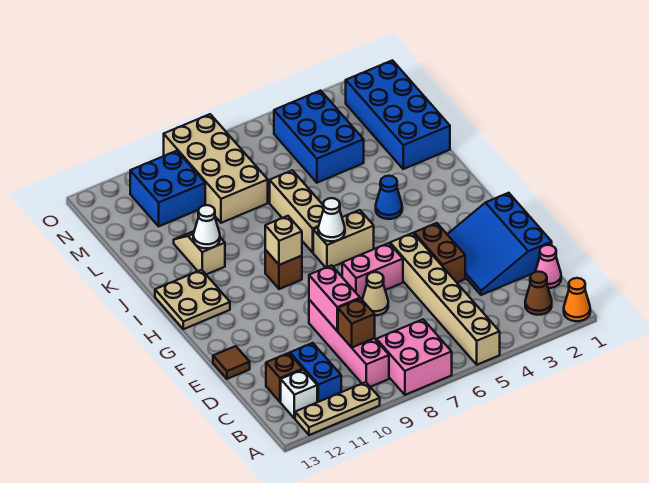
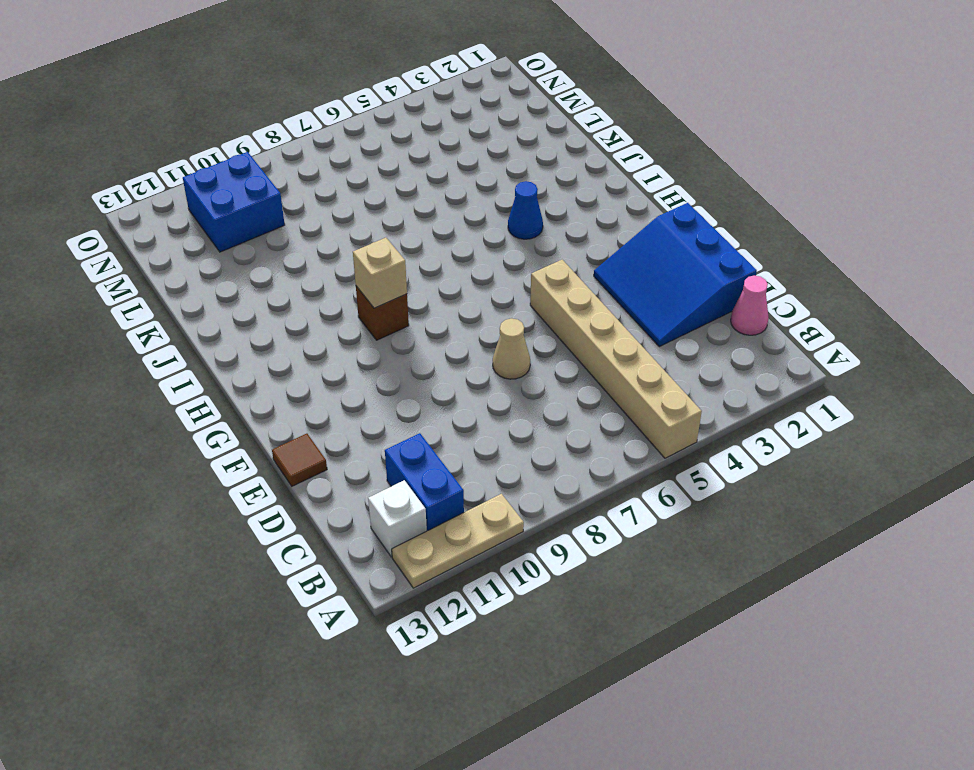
none -> orange cone A1 level 1
none -> pink brick A7:B8 level 1
none -> brown cone B2 level 1
none -> pink brick B9:E9 level 1

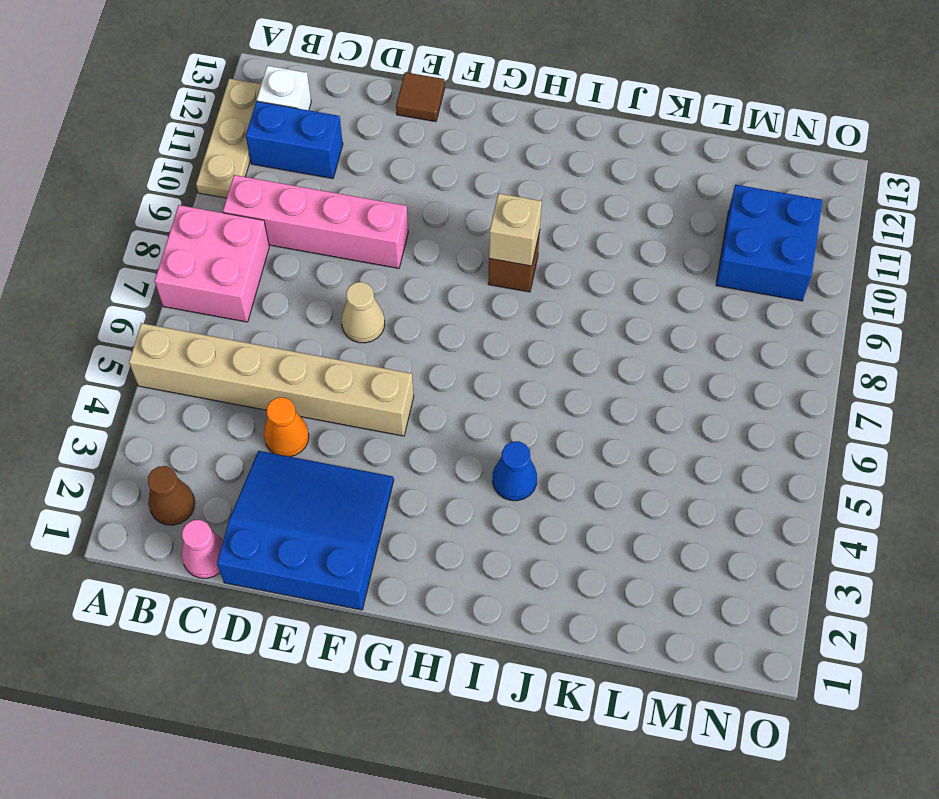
orange cone D4 level 1 -> orange cone A1 level 1
none -> brown brick C12 level 1
none -> brown brick E4:F4 level 1
none -> pink brick F6:F7 level 1
none -> tan brick H6:H7 level 1

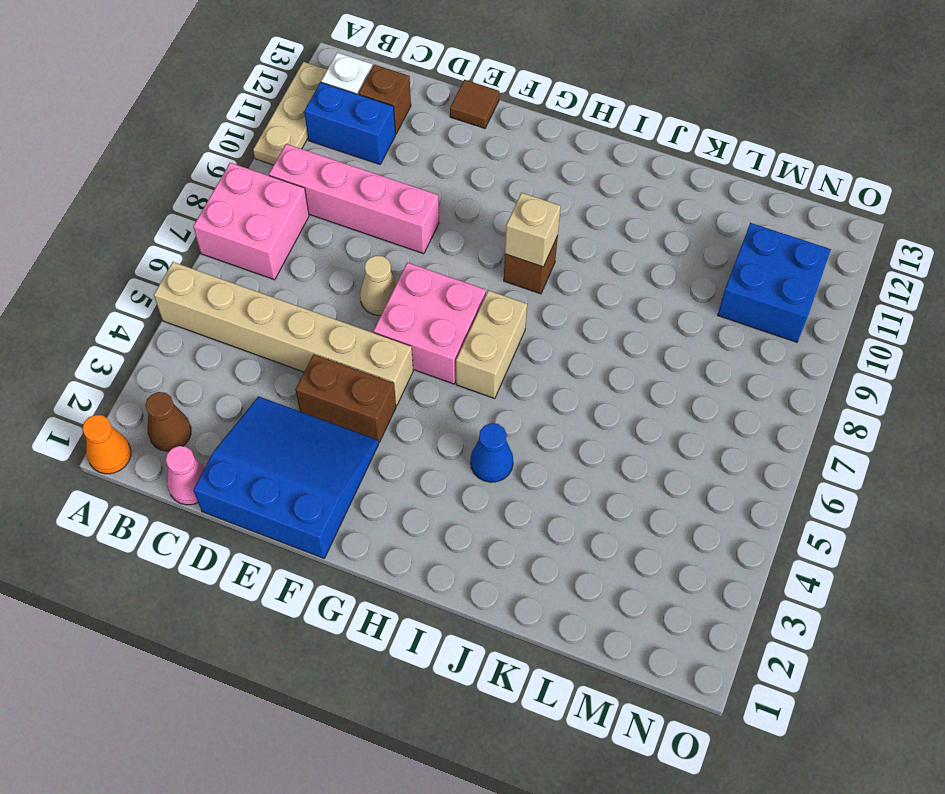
pink brick F6:G7 level 1 -> pink brick F6:F7 level 1
none -> tan plate H12:I13 level 1
none -> tan brick I7:K7 level 1
none -> tan slope J11:K11 level 1 top J
none -> blue brick K1:N2 level 1

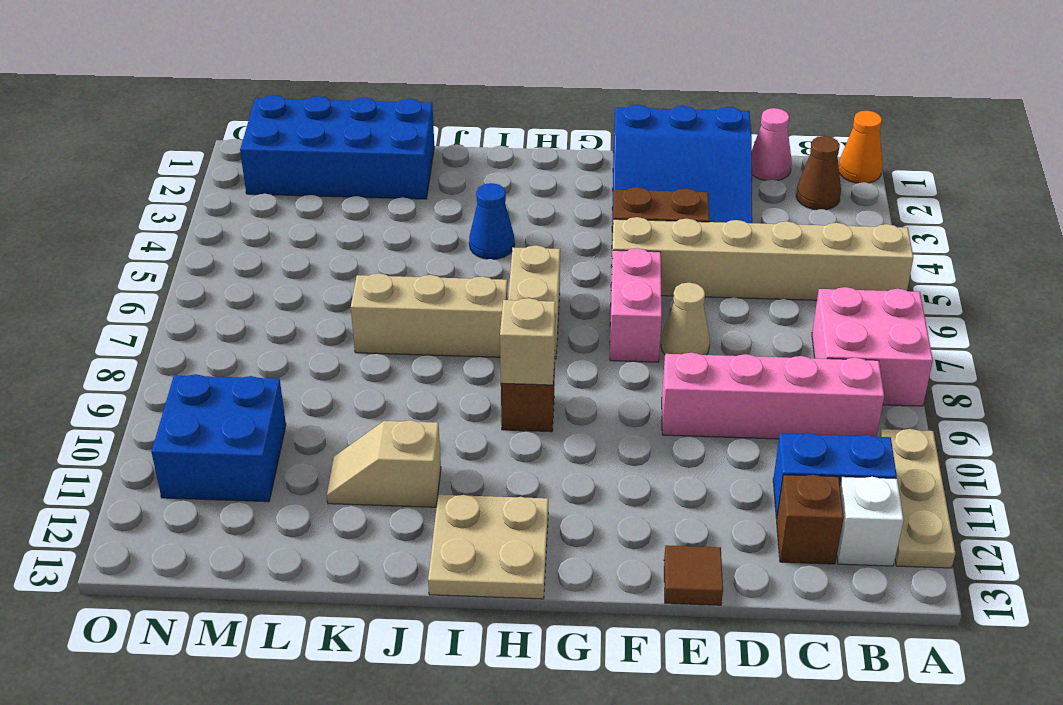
none -> blue brick L4:N5 level 1
none -> tan brick L8:O9 level 1
none -> brown brick C9 level 2
none -> pink brick D9:E9 level 2

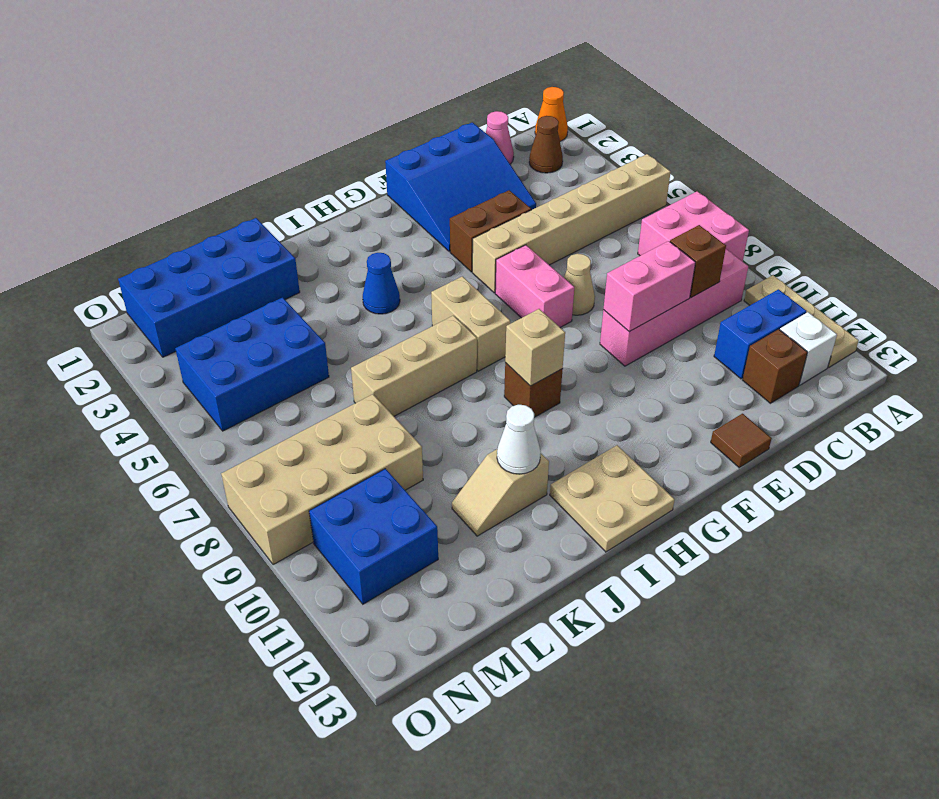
none -> white cone H7 level 2

